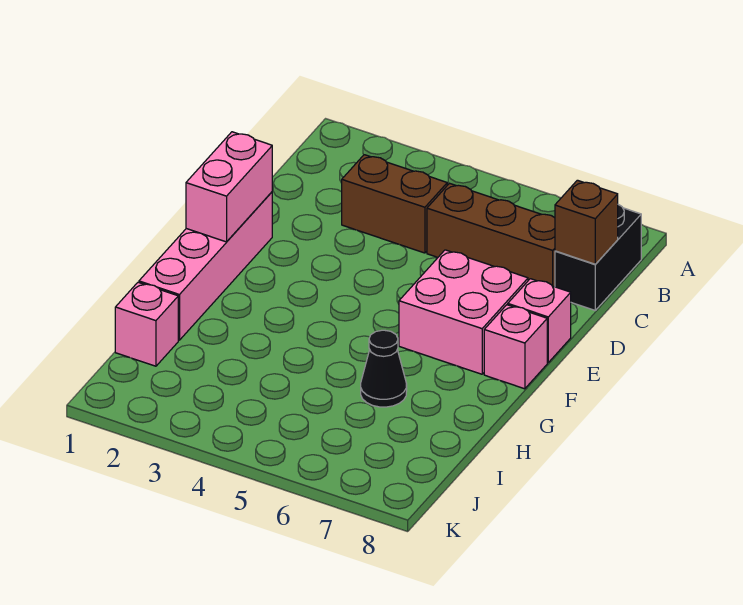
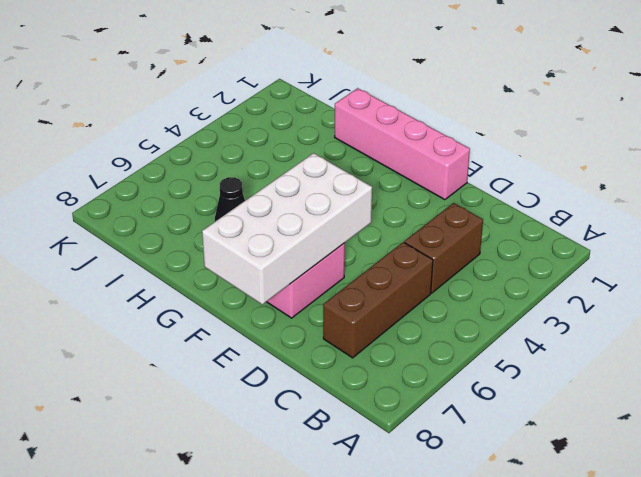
white brick E5:F8 level 2 -> none
none -> black brick B8:C8 level 1
none -> pink brick E8 level 1

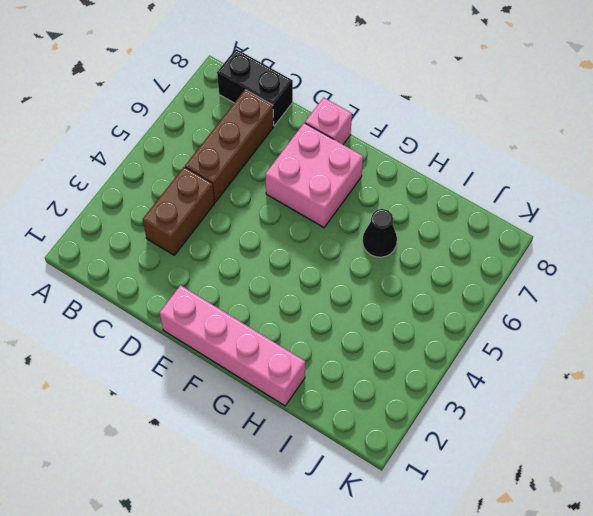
none -> pink brick F8 level 1
none -> pink brick I1 level 1

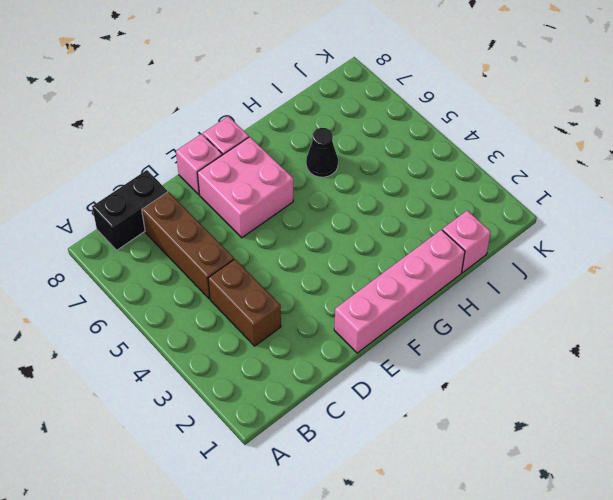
none -> brown brick C8 level 2
none -> pink brick E1:F1 level 2

